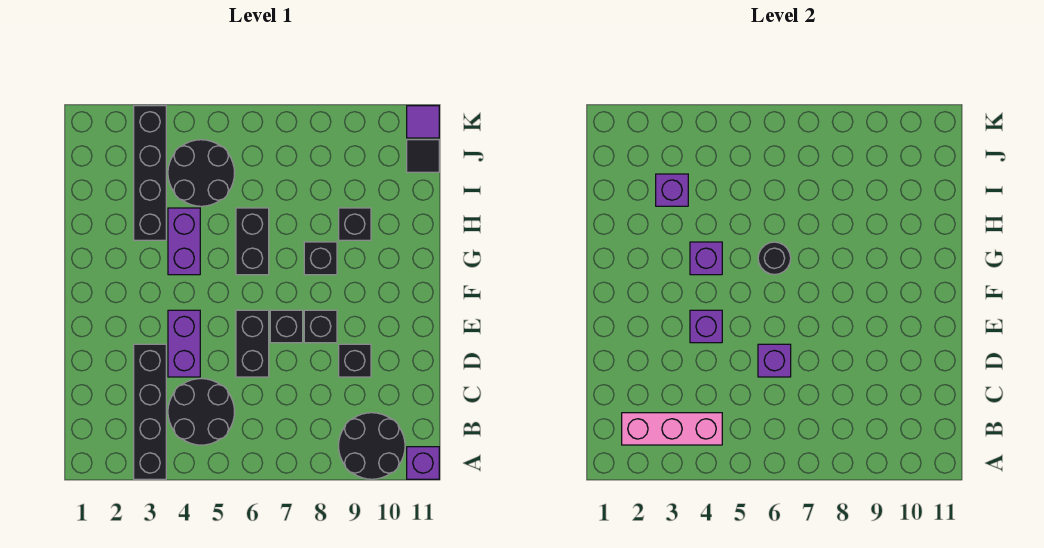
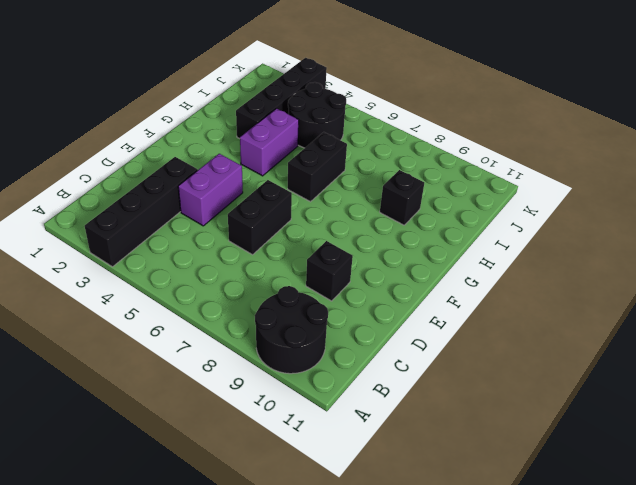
none -> purple brick A11 level 1
none -> black round brick B4:C5 level 1
none -> black brick E7 level 1

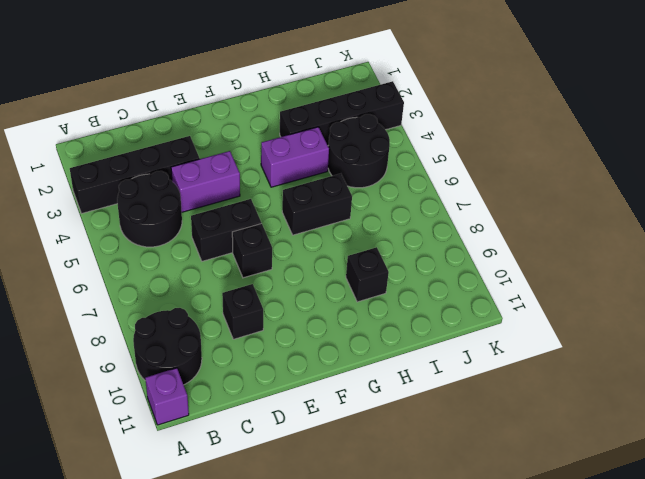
none -> black brick E8 level 1
none -> black brick G8 level 1
none -> black tile J11 level 1

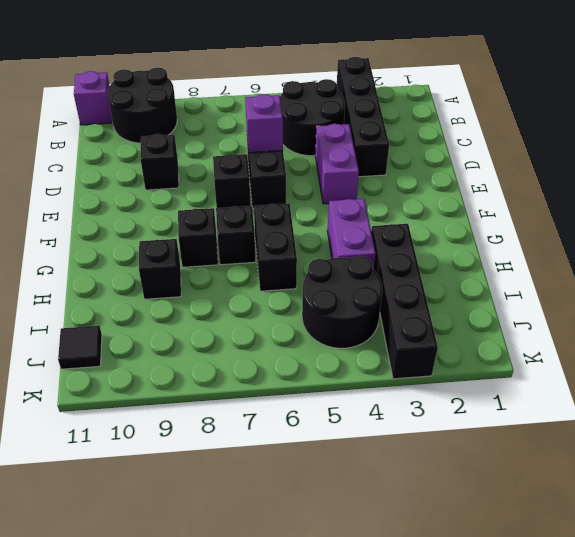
black brick G7 level 1 -> black brick E8 level 1
none -> purple tile K11 level 1
none -> pink brick B2:B4 level 2
none -> purple brick E4 level 2

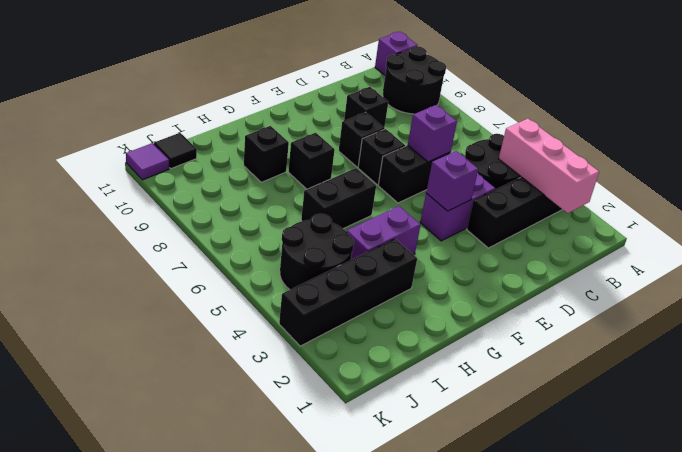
none -> purple brick G4 level 2
none -> black round brick G6 level 2
none -> purple brick I3 level 2

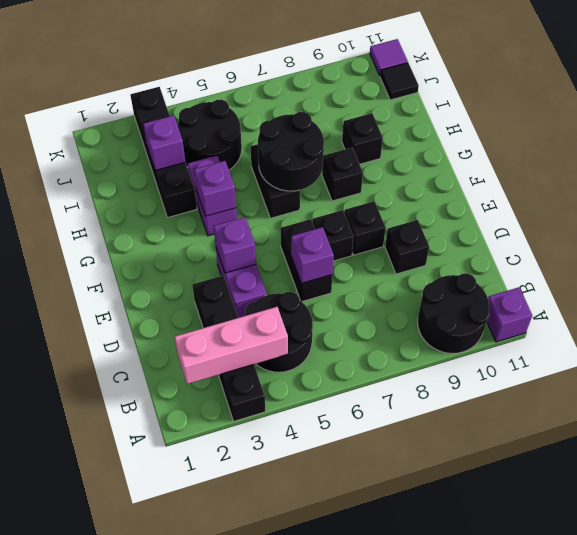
black round brick G6:H7 level 2 -> black round brick G6 level 2

